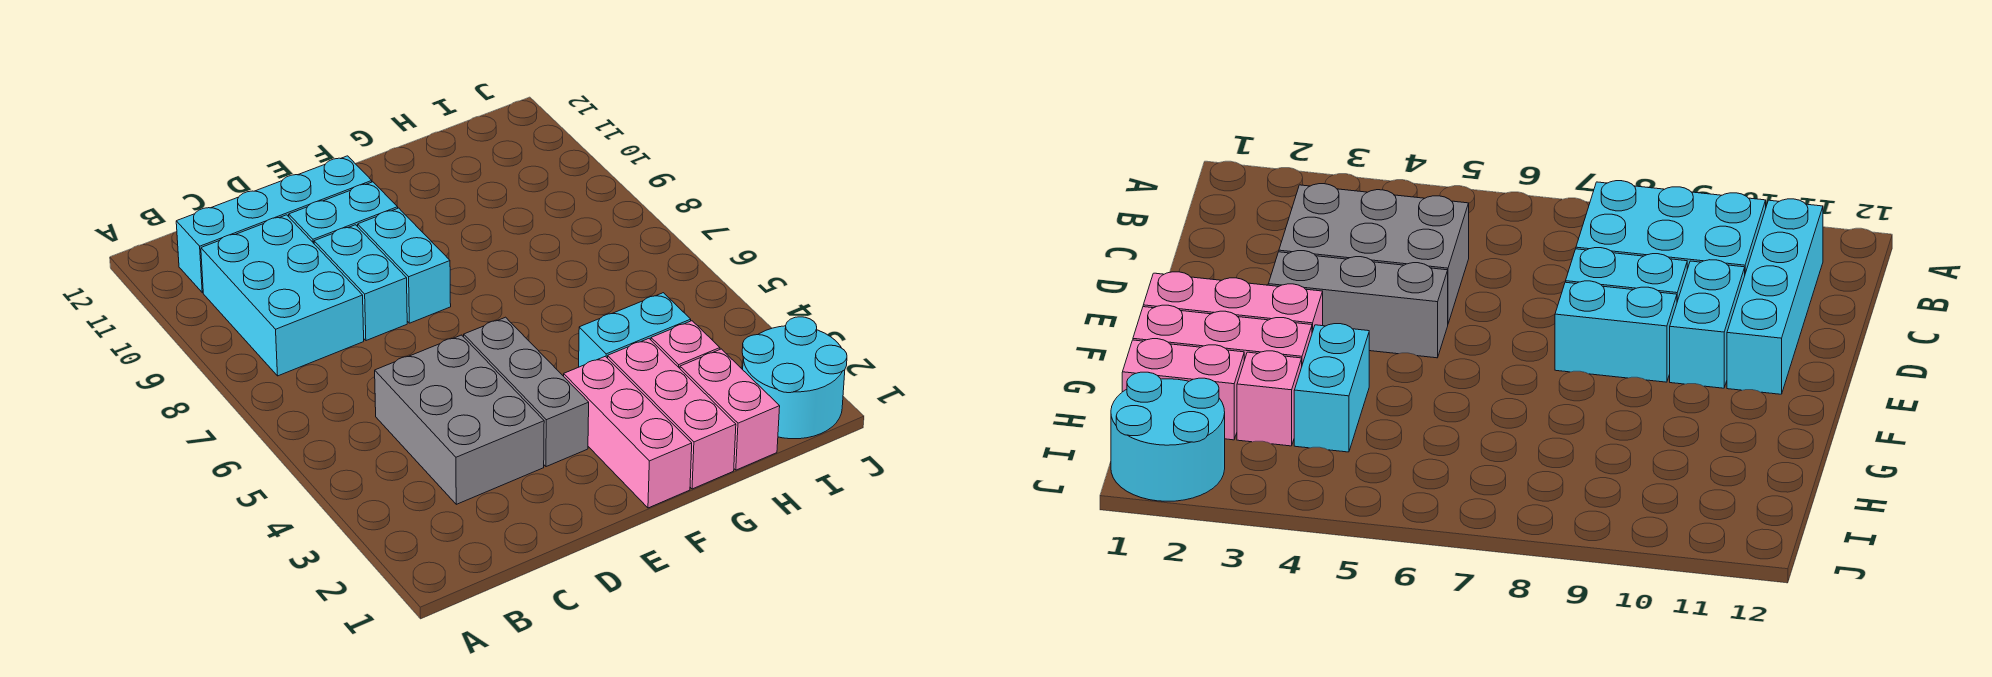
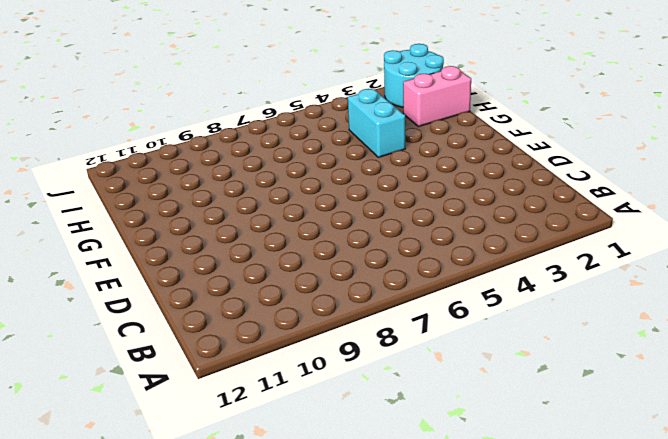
none -> cyan brick B8:C10 level 1
none -> cyan brick B11:E11 level 1
none -> grey brick C3:D5 level 1

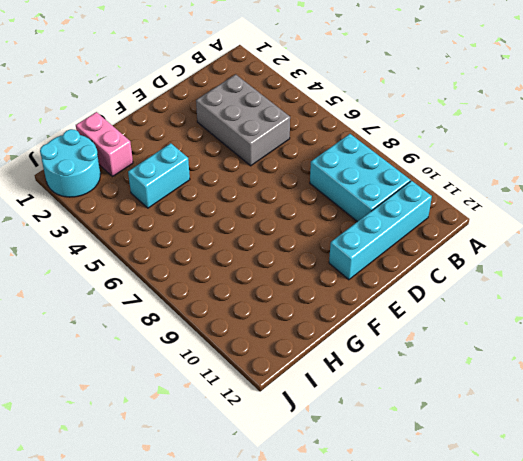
none -> cyan brick D8:D9 level 1
none -> cyan brick D10:E10 level 1
none -> grey brick E3:E5 level 1

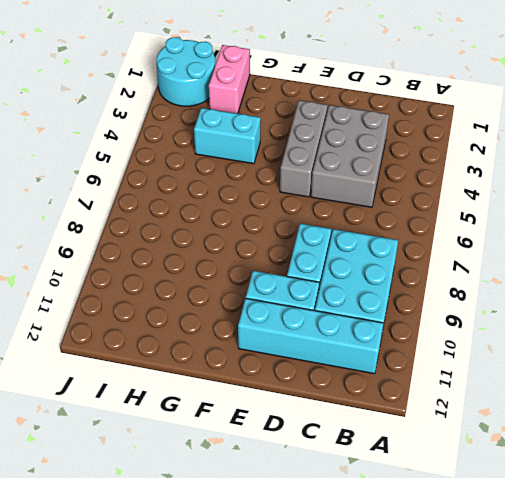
none -> cyan brick E8:E9 level 1
none -> pink brick F1:F3 level 1
none -> pink brick G1:G3 level 1

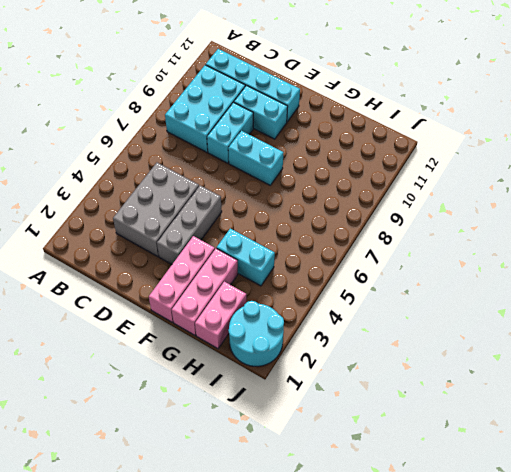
cyan brick E8:F8 level 1 -> cyan brick E8:E9 level 1
none -> pink brick H3 level 1

